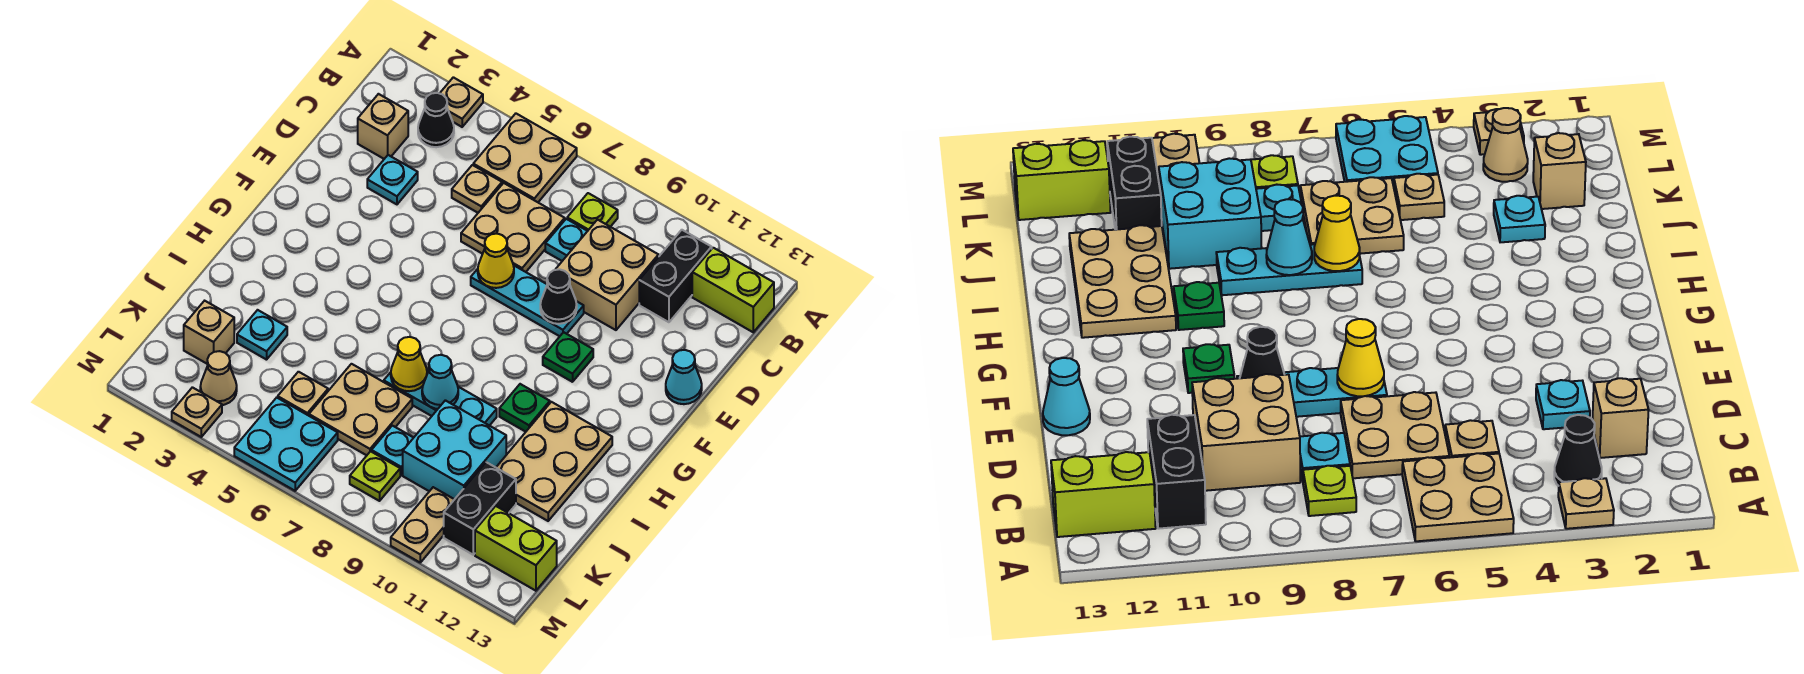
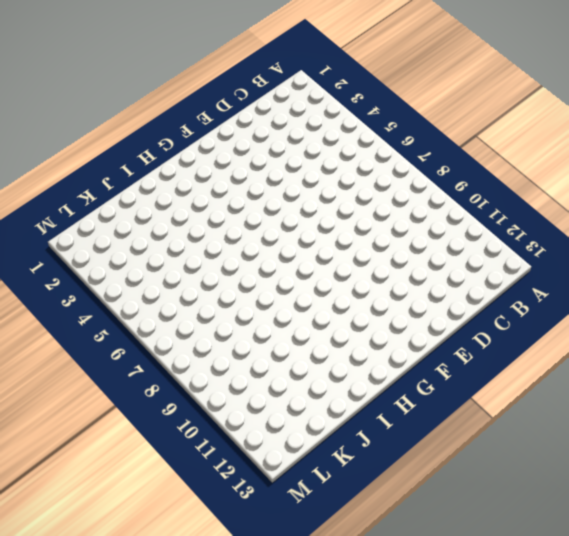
none -> tan plate A3 level 1
none -> tan plate A5:B6 level 1
none -> black cone B3 level 1
none -> lime plate B8 level 1

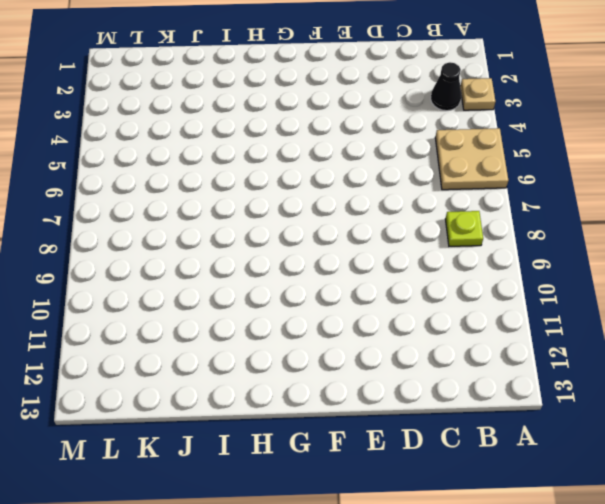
none -> black brick B11:C11 level 1
none -> lime brick B12:B13 level 1
none -> tan brick C2 level 1
none -> tan plate C5 level 1

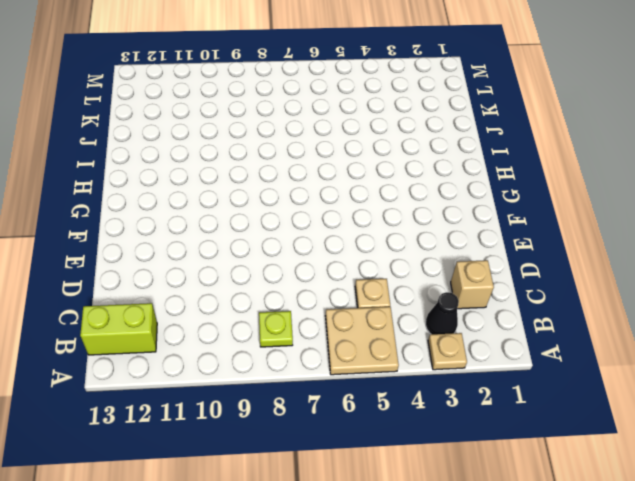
none -> black brick B11:C11 level 1
none -> tan plate C6:D7 level 1
none -> cyan plate C8 level 1
none -> tan brick C9:D10 level 1

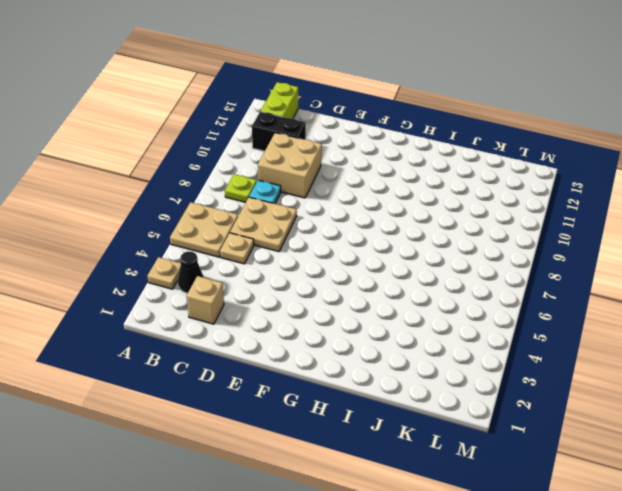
none -> cyan plate D3 level 1
none -> cyan plate E7:E9 level 1
none -> cyan cone E13 level 1
none -> green plate F10 level 1

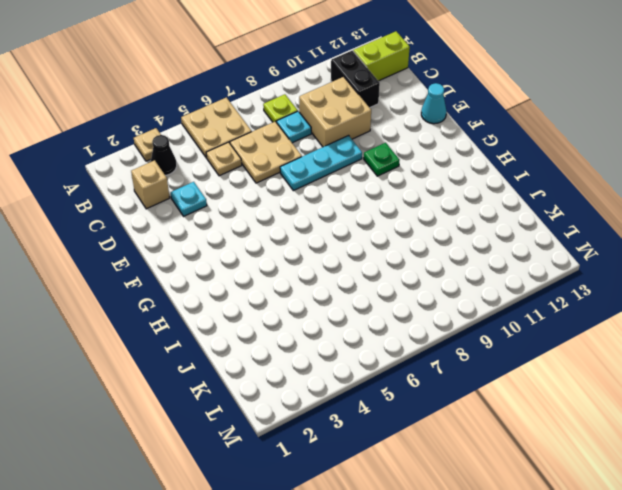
none -> green plate H10 level 1
none -> tan plate H11:J12 level 1
none -> cyan plate I7:I9 level 1
none -> cyan plate J3 level 1

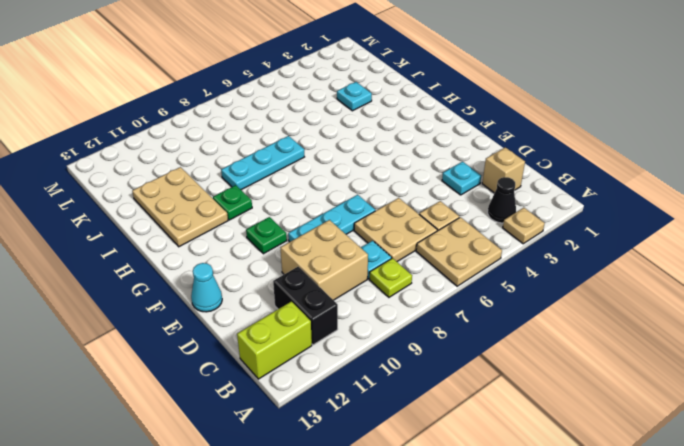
none -> tan plate J6:K7 level 1
none -> cyan brick J9:K10 level 1
none -> tan brick K2 level 1
none -> tan plate K5 level 1

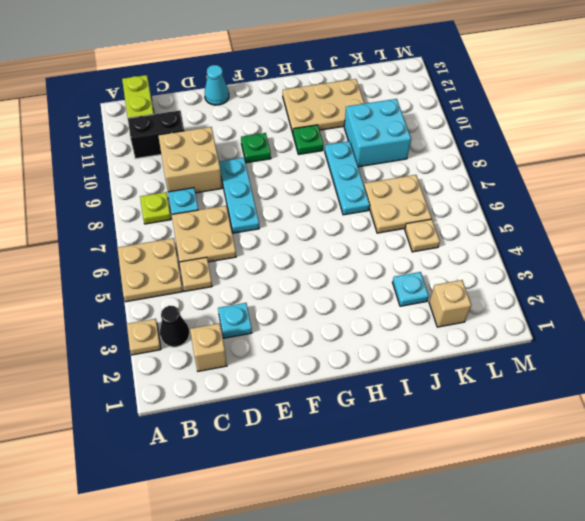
none -> cyan plate K8 level 1
none -> black brick K11:L11 level 1
none -> tan cone L3 level 1
none -> cyan plate L5:M6 level 1

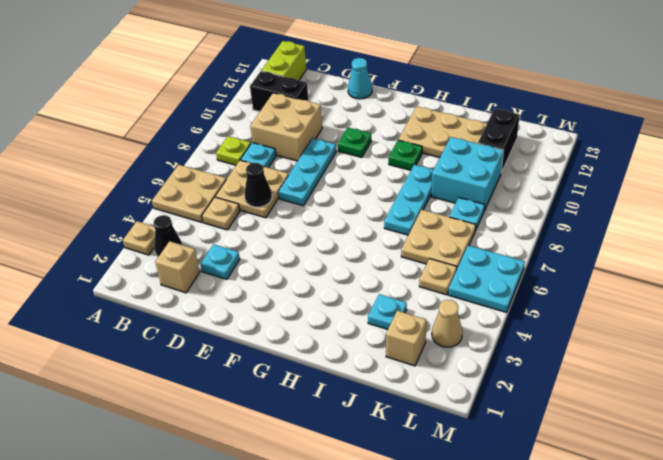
black cone D6 level 2 -> black cone E9 level 2
black brick K11:K12 level 1 -> black brick K11:L11 level 1
none -> lime plate L8 level 1
none -> tan plate L10:M10 level 1
none -> lime brick L12:L13 level 1
none -> tan plate M3 level 1

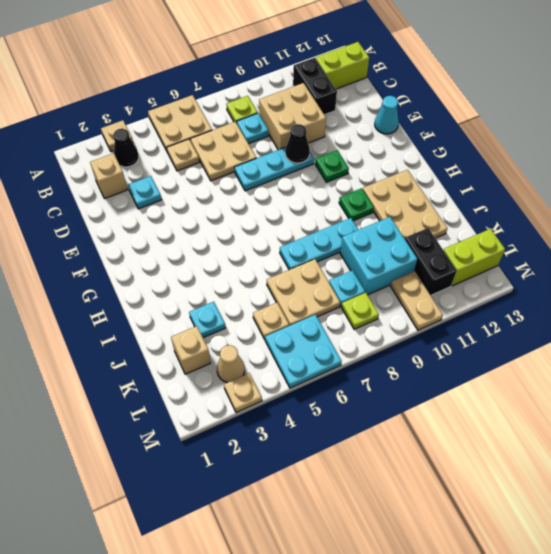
none -> yellow cone E7 level 2
none -> yellow cone I7 level 2
none -> cyan cone I8 level 2

